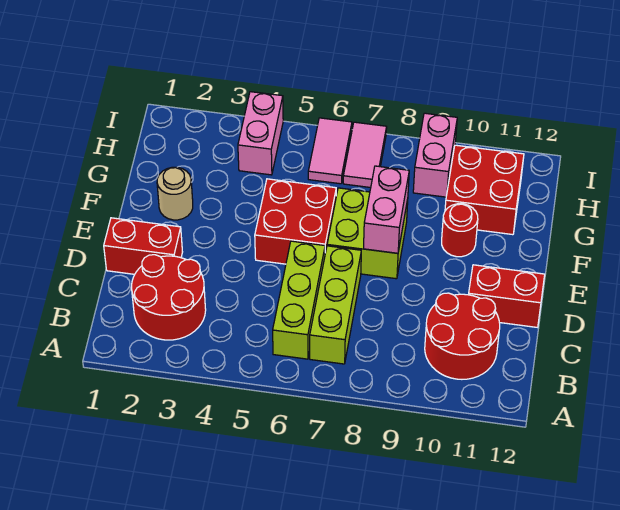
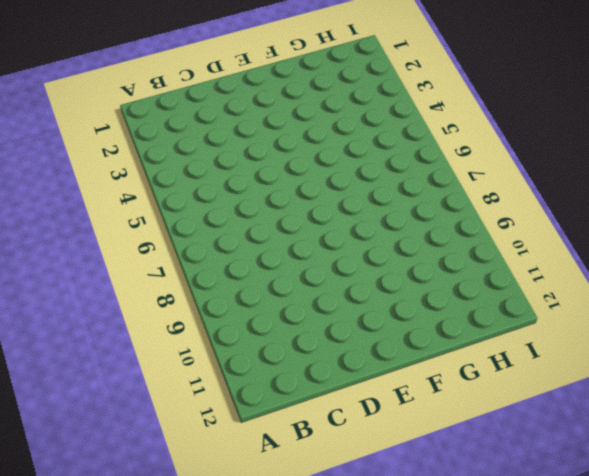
none -> red round brick B2:C3 level 1
none -> lime brick B6:D6 level 1
none -> lime brick B7:D7 level 1

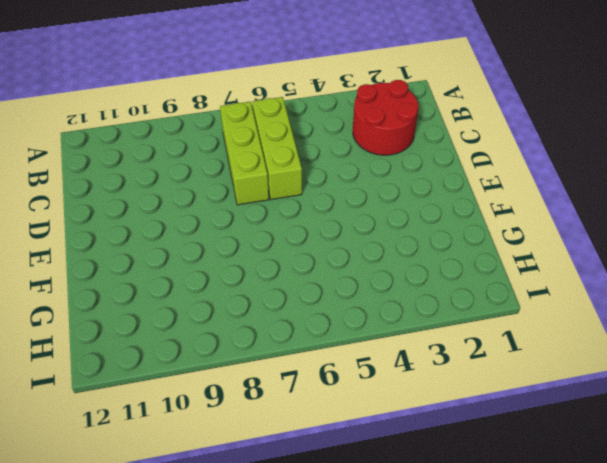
none -> red round brick B10:C11 level 1
none -> red brick D1:D2 level 1
none -> red brick D11:D12 level 1

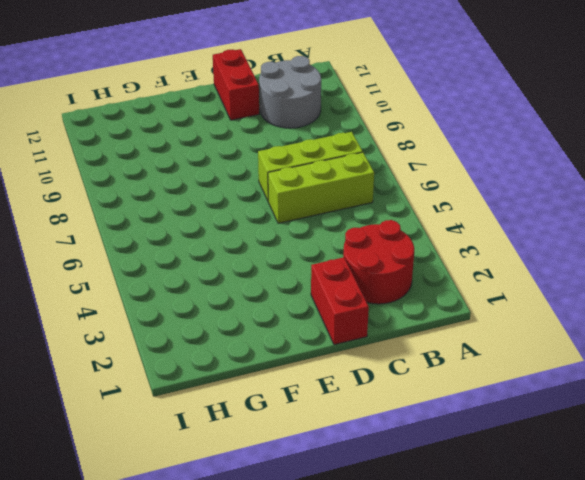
grey round brick B10:C11 level 1 -> red round brick B10:C11 level 1
none -> red brick E5:F6 level 1
none -> lime brick E7:F8 level 1
none -> tan round brick F2 level 1

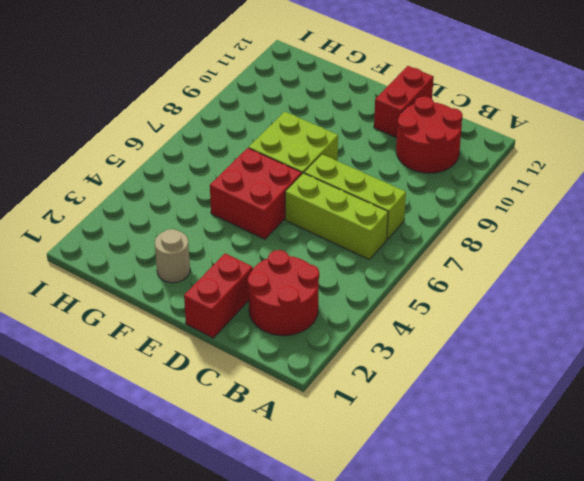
none -> red round brick F10 level 1
none -> red brick G10:H11 level 1
none -> pink brick H4:I4 level 1

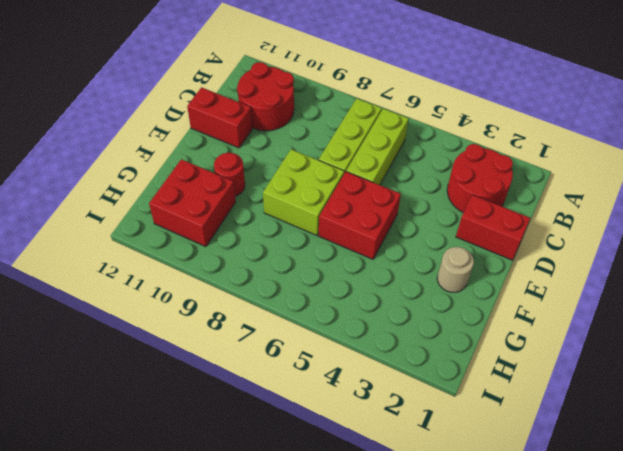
none -> pink brick H4:I4 level 1
none -> pink tile H6:I6 level 1
none -> pink tile H7:I7 level 1

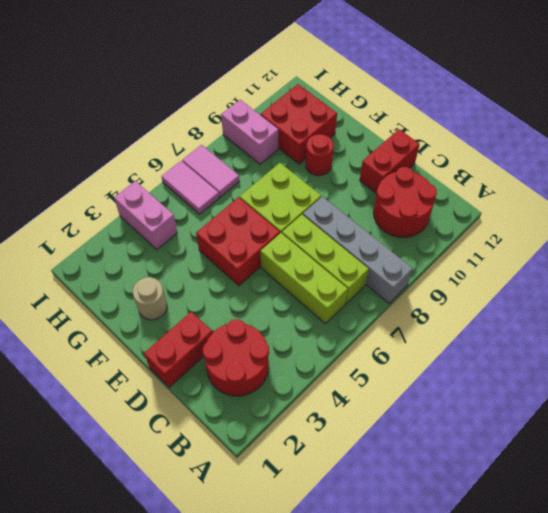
grey brick A8:D8 level 1 -> none
none -> pink brick E8:F8 level 2

